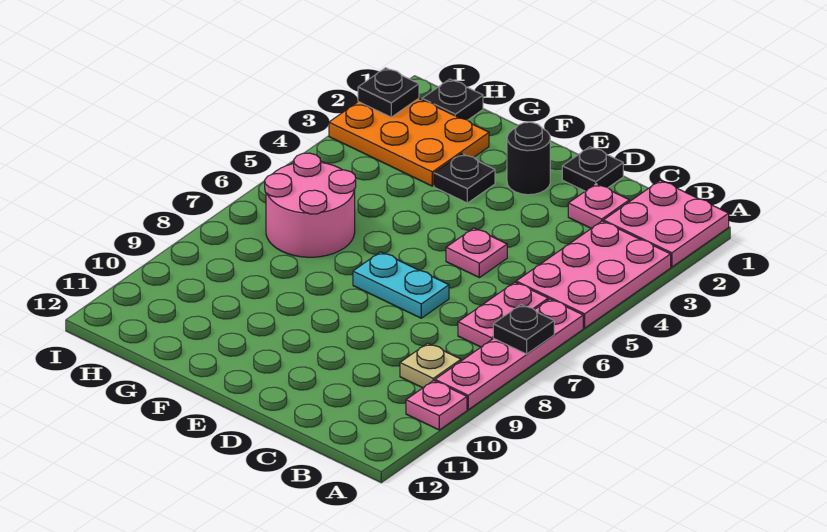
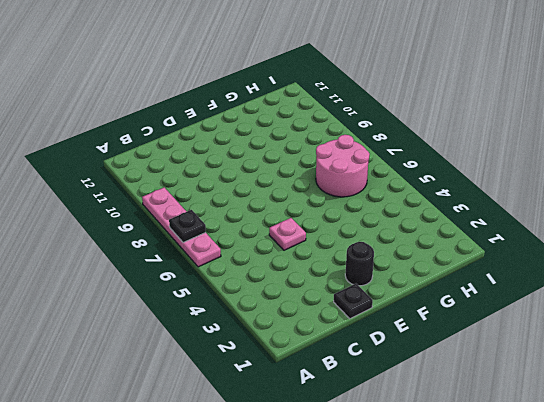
none -> pink plate A1:B2 level 1
none -> pink plate A3:B5 level 1
none -> pink plate A10 level 1

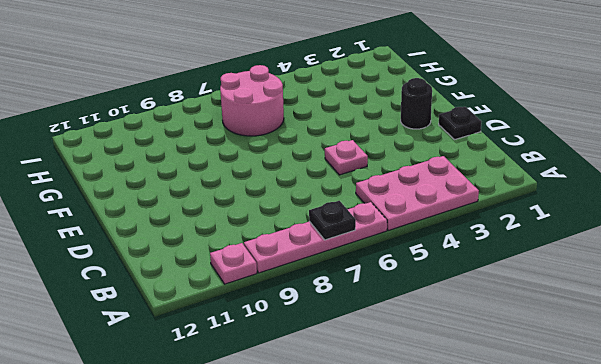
none -> pink plate A1:B2 level 1
none -> pink plate B6:B7 level 1
none -> tan plate B9 level 1

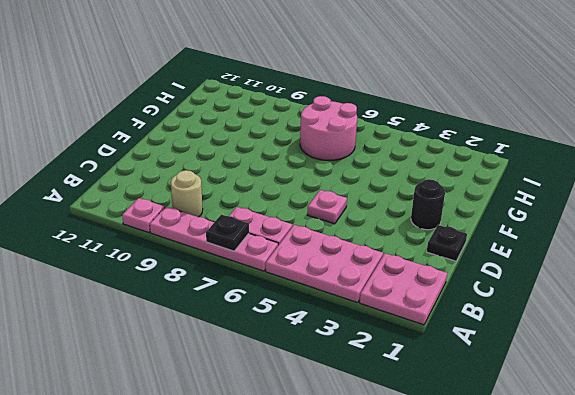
tan round brick B9 level 1 -> tan plate B9 level 1
none -> pink plate C2 level 1
none -> cyan plate D7:E7 level 1
none -> black plate F3 level 1

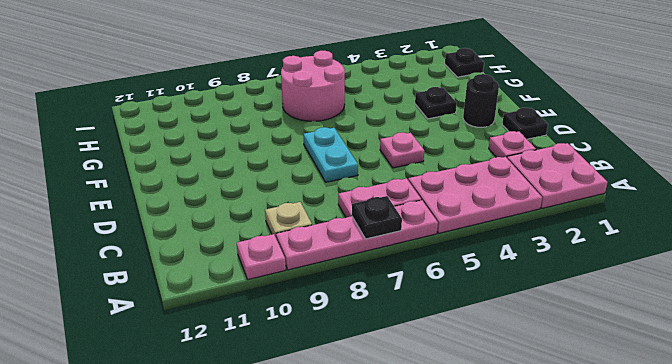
none -> orange plate G2:I3 level 1
none -> black plate I2 level 2

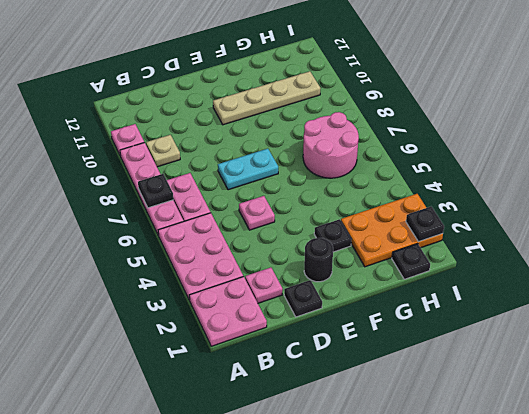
tan plate E10:H10 level 1 -> none

